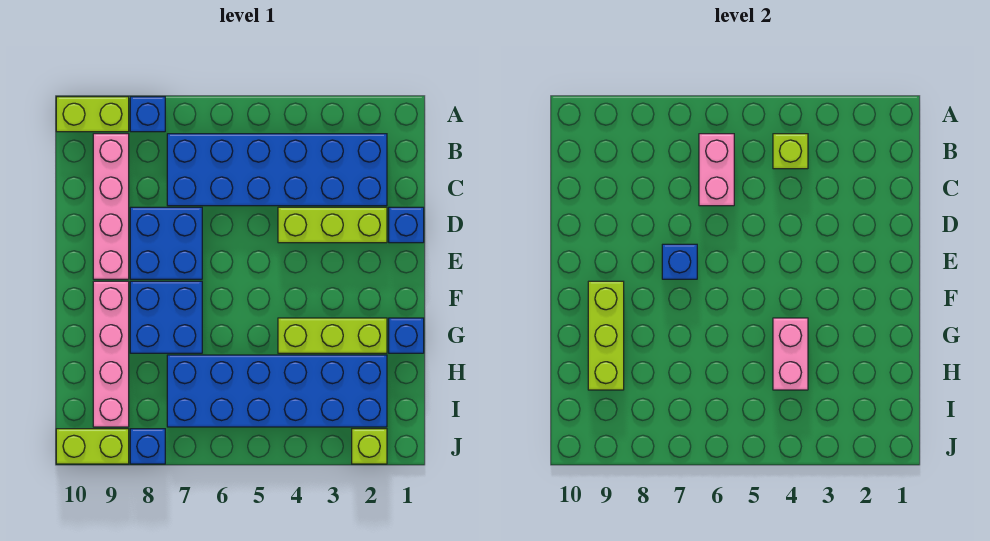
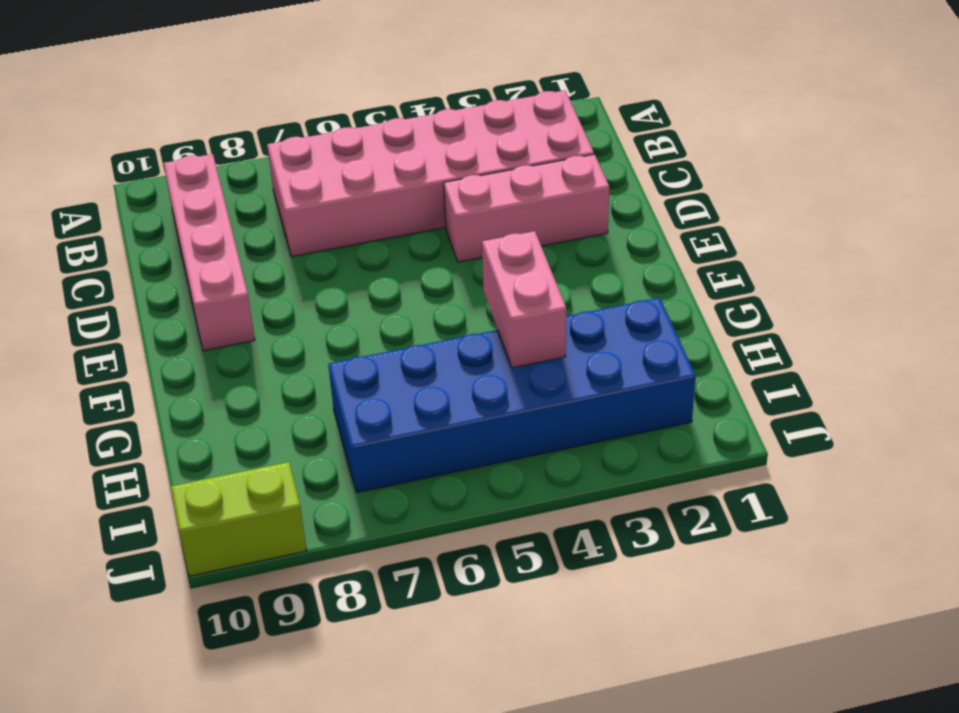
pink brick B2:C7 level 1 -> blue brick B2:C7 level 1
pink brick D2:D4 level 1 -> lime brick D2:D4 level 1
none -> blue brick A8 level 1
none -> lime brick A9:A10 level 1
none -> blue brick D1 level 1

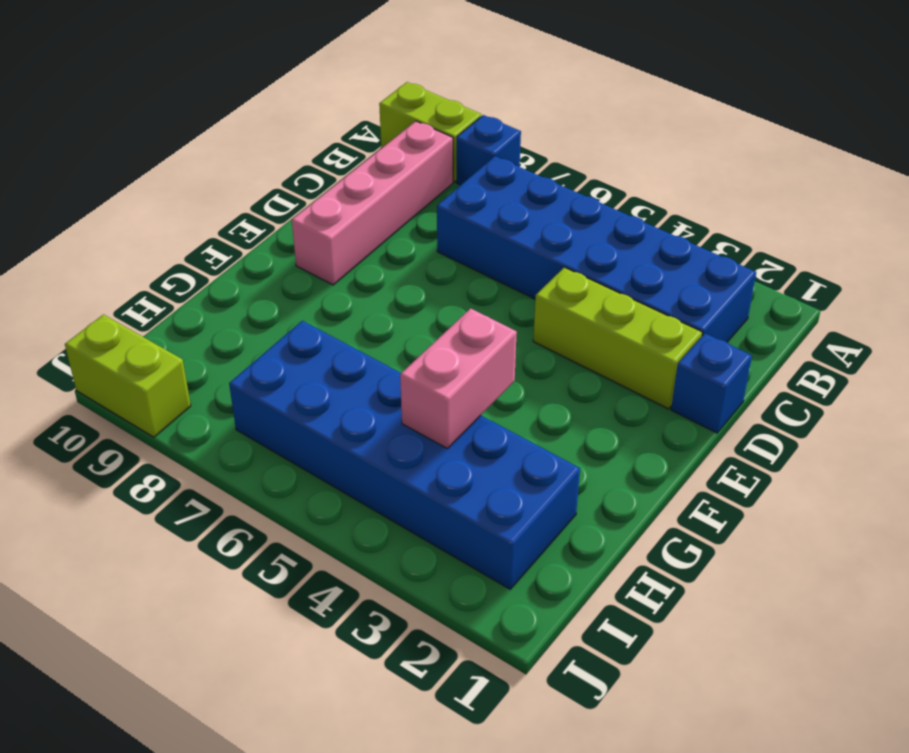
none -> blue brick D7:E8 level 1
none -> blue brick F7:G8 level 1
none -> pink brick F9:I9 level 1

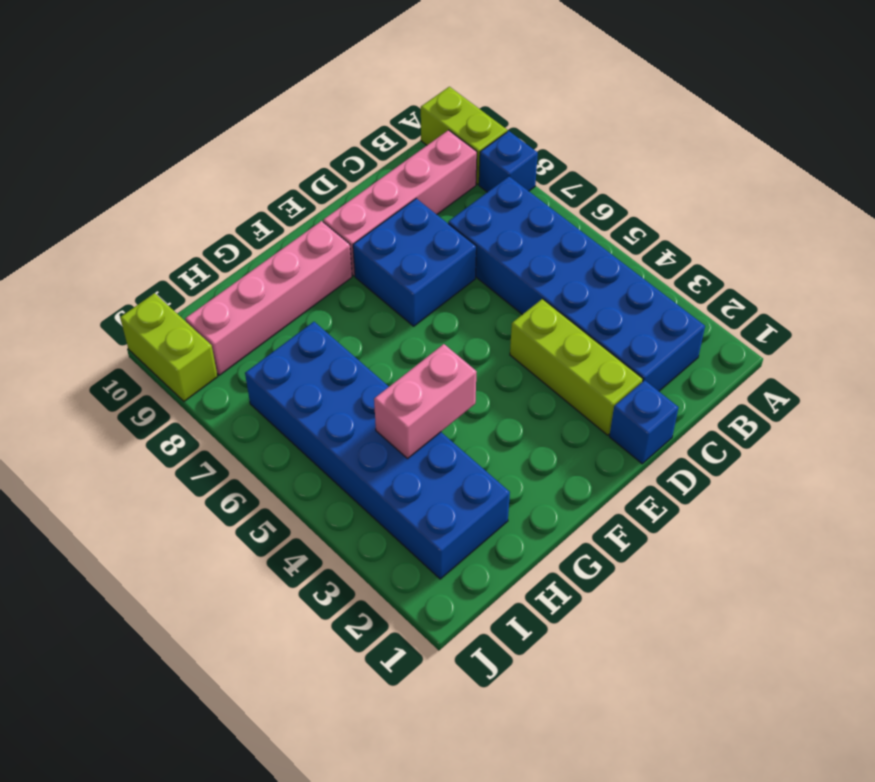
none -> blue brick F7:G8 level 1
none -> blue brick G1 level 1
none -> lime brick G2:G4 level 1

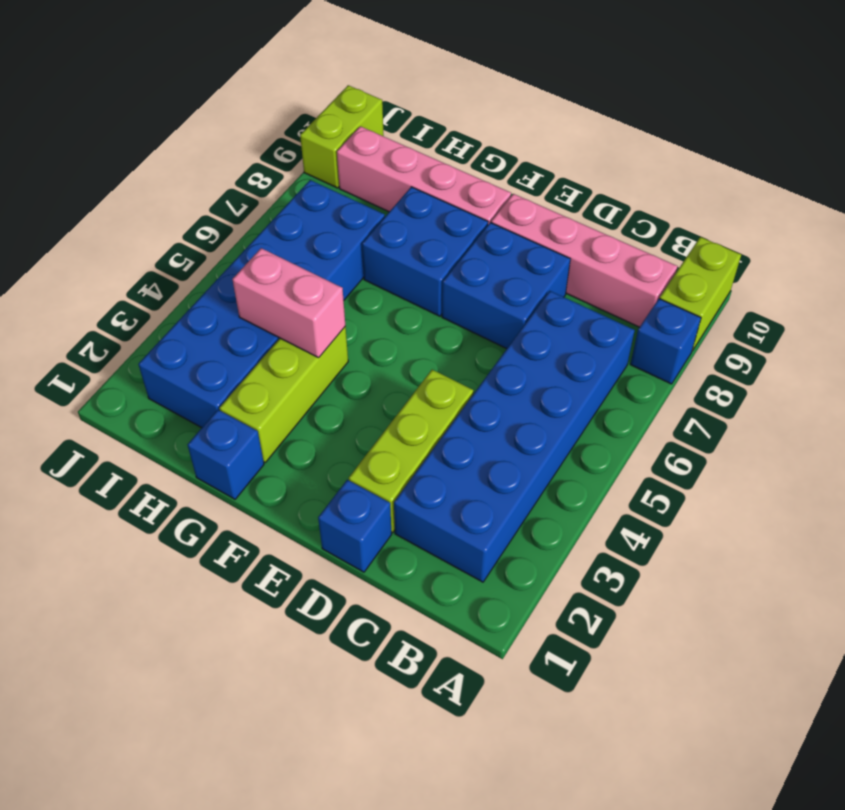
none -> lime brick J2 level 1
none -> blue brick J8 level 1
none -> lime brick B4 level 2

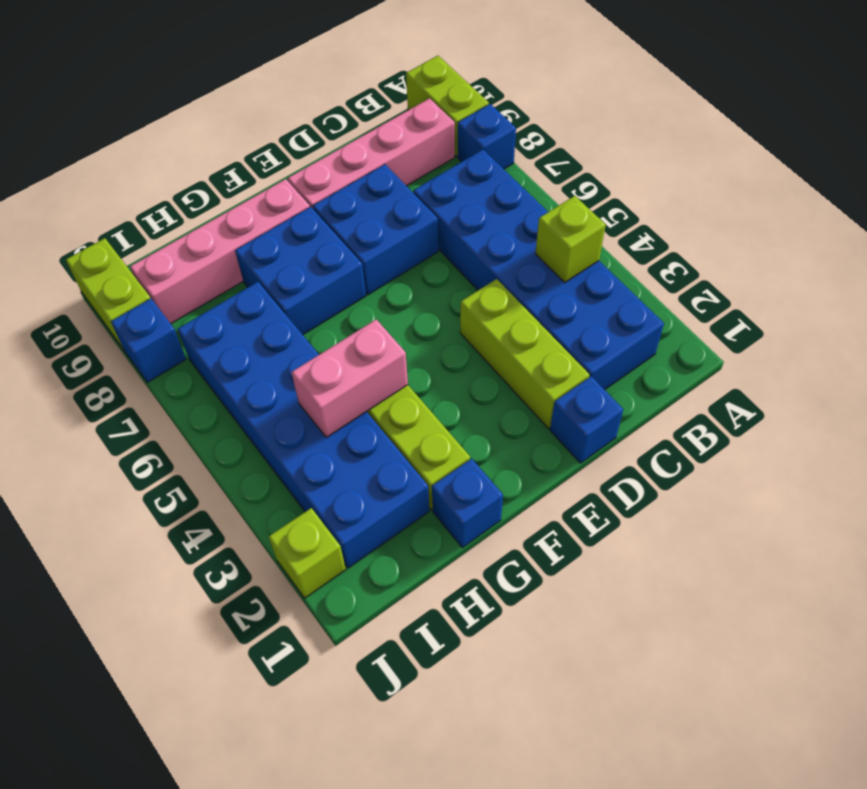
none -> pink brick B6:C6 level 2
none -> blue brick E7 level 2
none -> lime brick F9:H9 level 2

